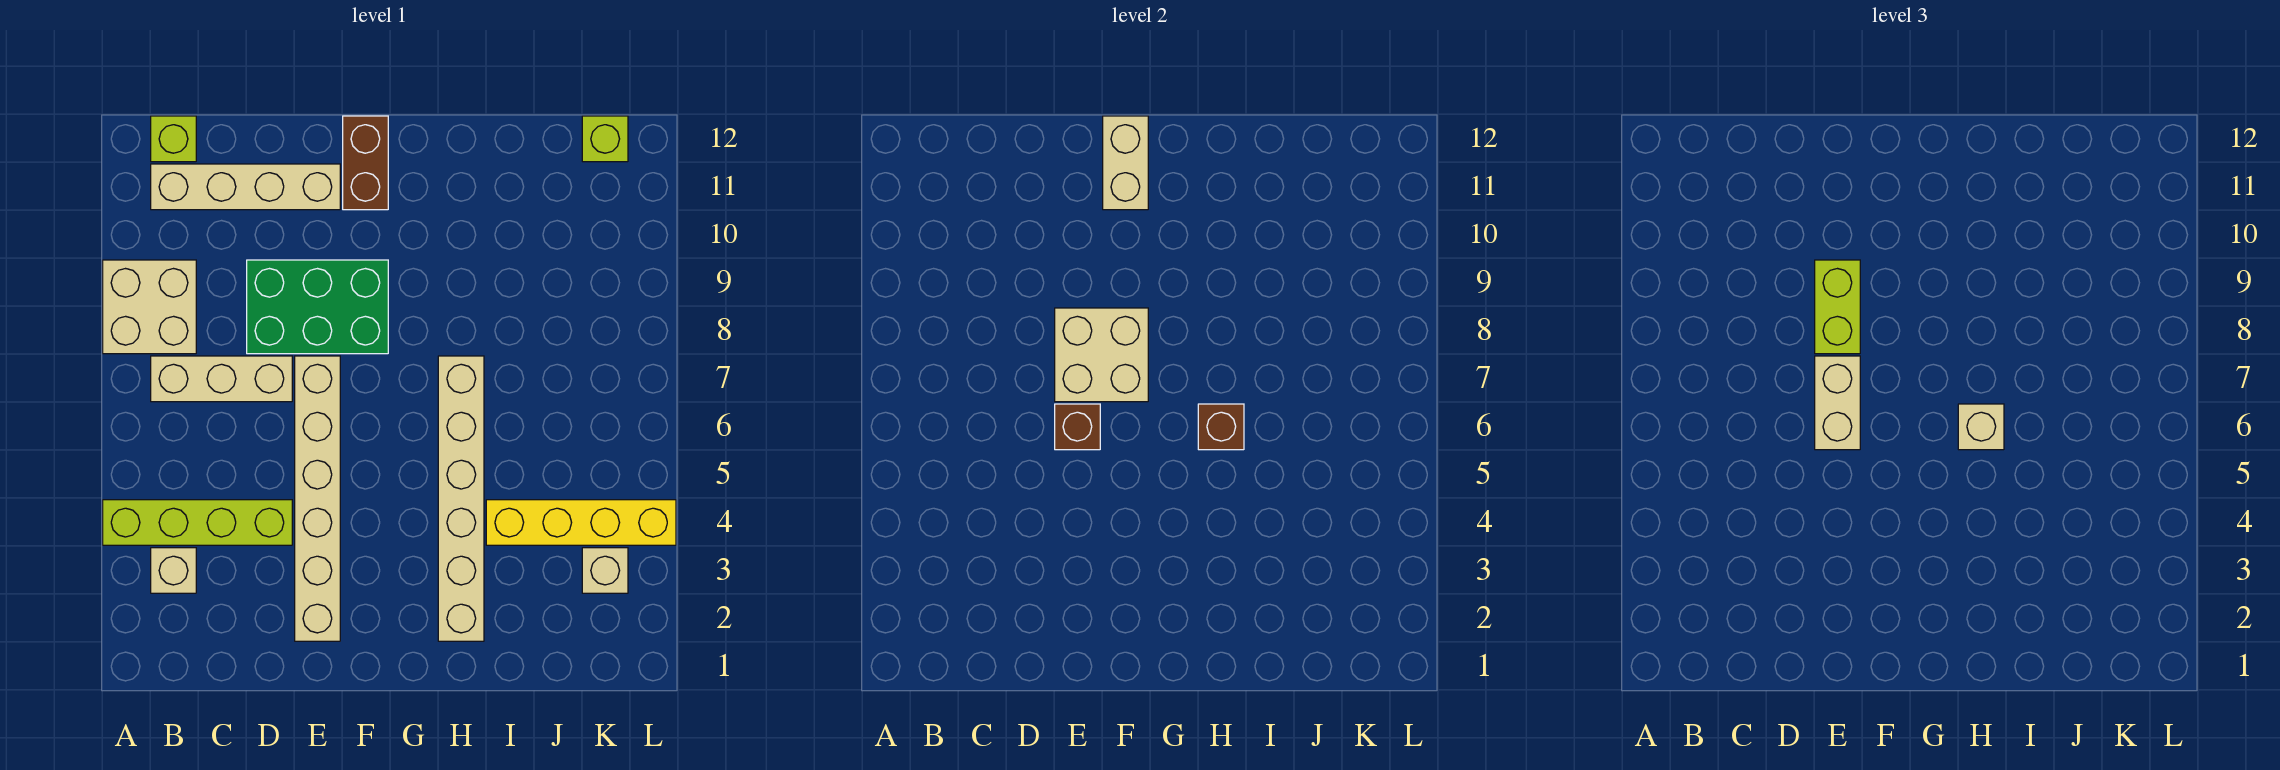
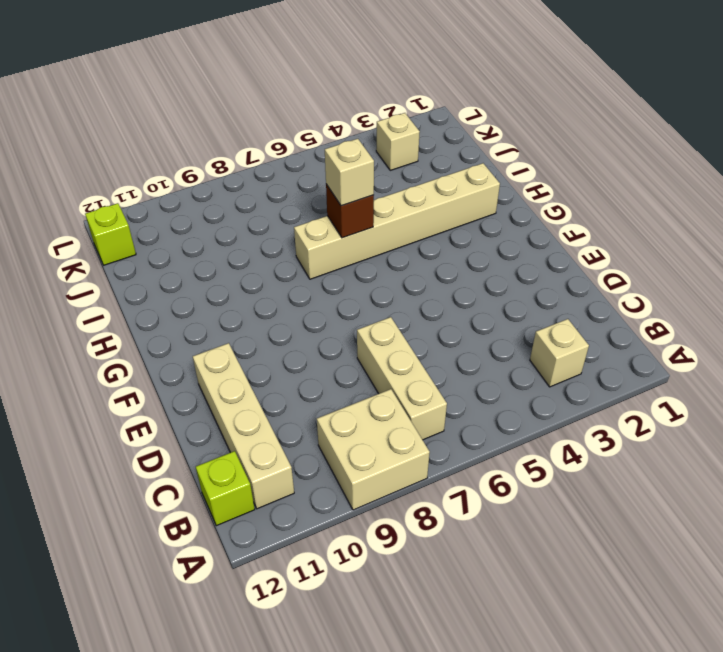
none -> lime brick A4:D4 level 1
none -> green brick D8:F9 level 1
none -> tan brick E2:E7 level 1

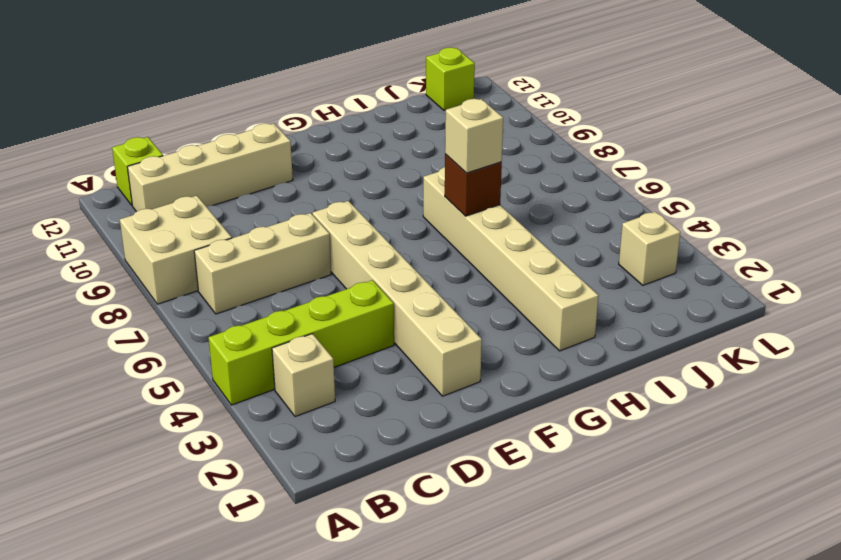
none -> green brick D8:F9 level 1
none -> brown brick F11:F12 level 1
none -> yellow brick I4:L4 level 1

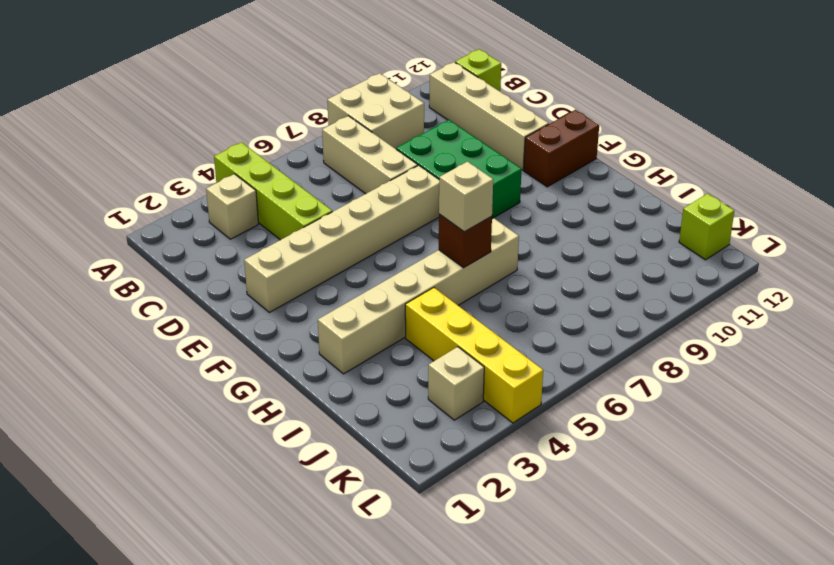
none -> brown brick E6 level 2
none -> tan brick E7:F8 level 2
none -> tan brick F11:F12 level 2

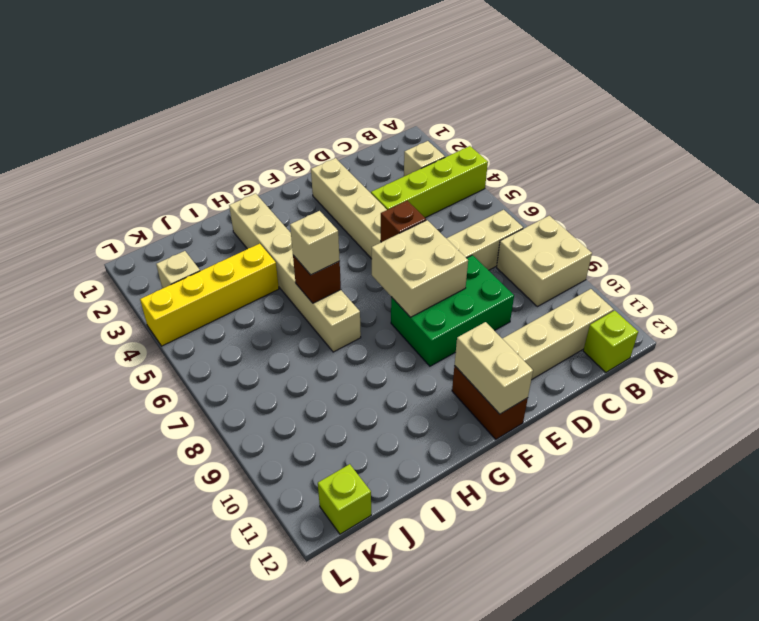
none -> tan brick E6:E7 level 3
none -> lime brick E8:E9 level 3

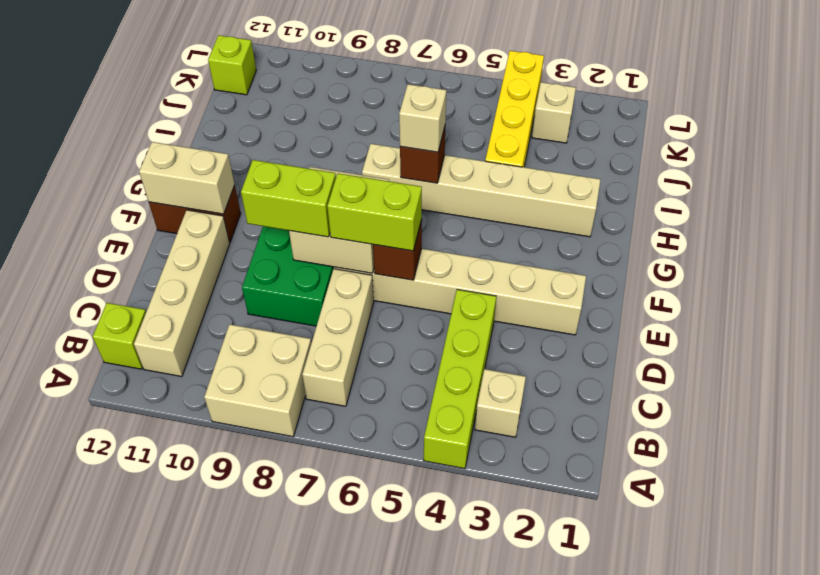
lime brick E6:E7 level 3 -> tan brick E6:E7 level 3

